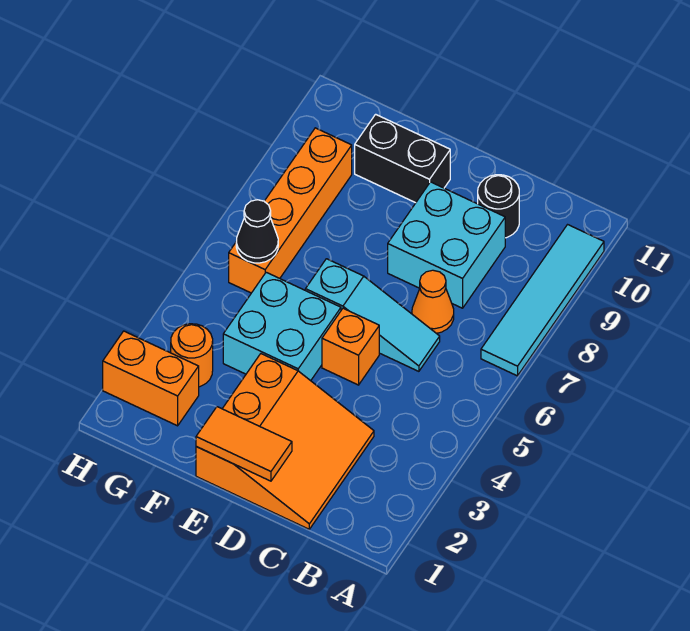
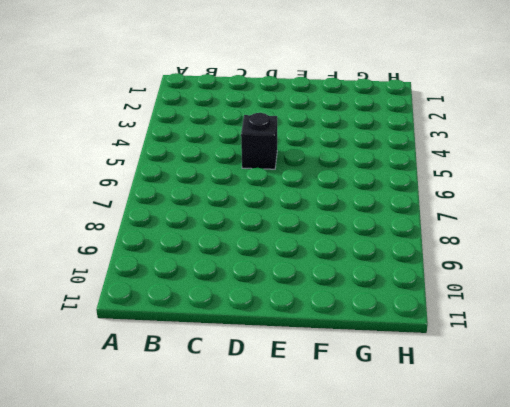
black brick D5 level 1 -> orange brick D5 level 1
none -> cyan tile A7:A10 level 1
none -> orange slope C1:E3 level 1 top E
none -> cyan slope C6:E6 level 1 top E

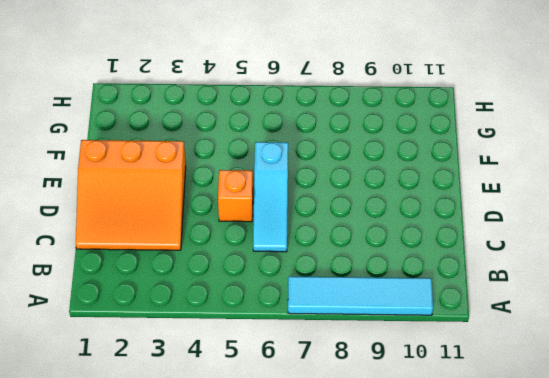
none -> orange cone C7 level 1
none -> cyan brick C8:D9 level 1
none -> black round brick C10 level 1

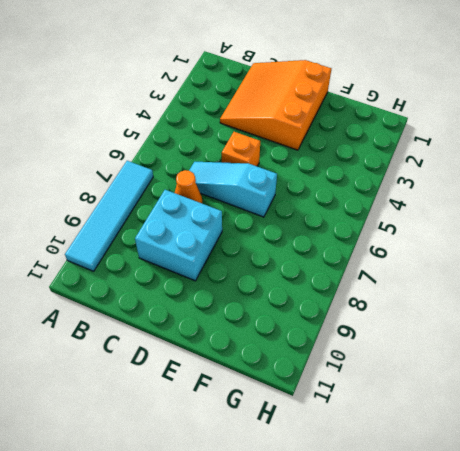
none -> black round brick C10 level 1
none -> cyan brick E4:F5 level 1
none -> black brick E10:F10 level 1

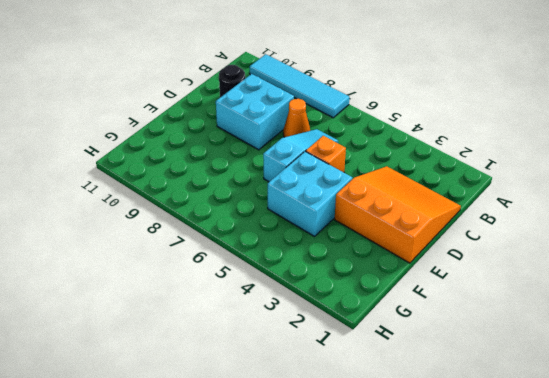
none -> black brick E10:F10 level 1
none -> orange brick G2:H2 level 1
none -> orange round brick G3 level 1

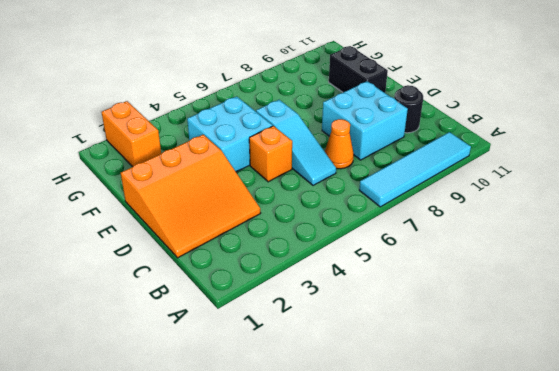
none -> orange round brick G3 level 1
none -> orange brick G6:G9 level 1
none -> orange tile D1:E1 level 2

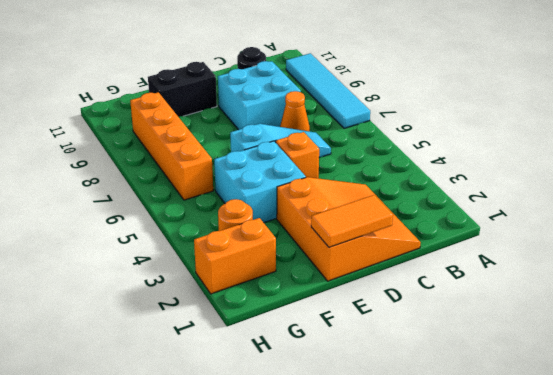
none -> black cone G6 level 2

